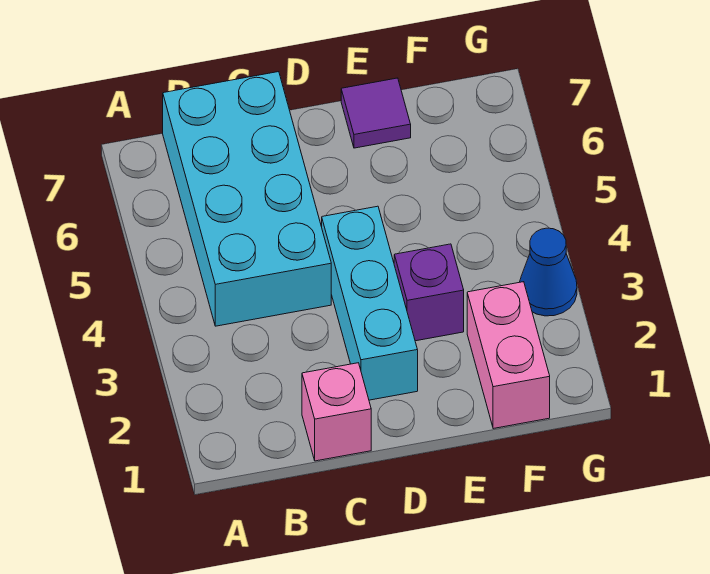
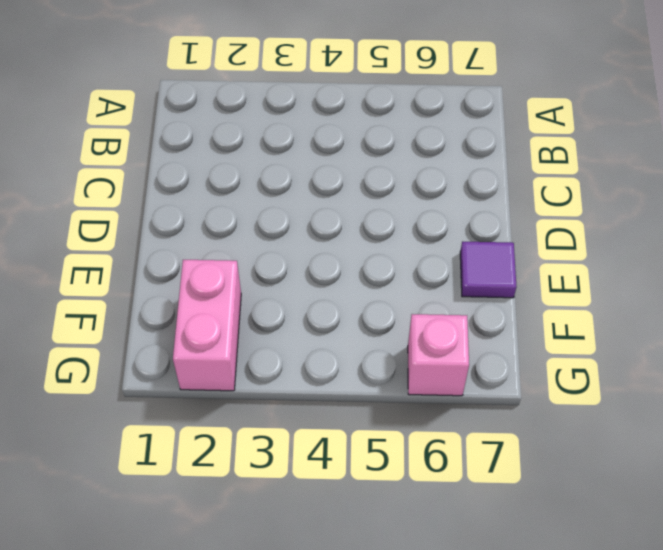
pink brick F2:G2 level 1 -> pink brick F1:F2 level 1
pink brick G6 level 1 -> pink brick C1 level 1
none -> cyan brick B4:C7 level 1
none -> cyan brick D2:D4 level 1

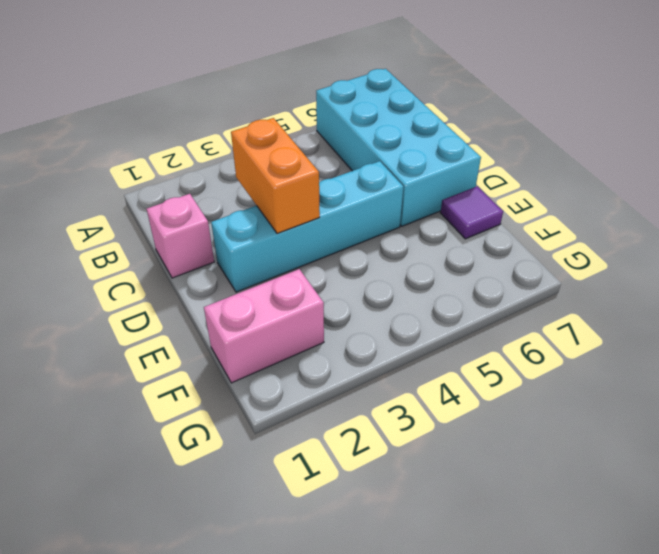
cyan brick A6:D7 level 1 -> cyan brick B4:C7 level 1
orange brick C3:D3 level 2 -> none
cyan brick D2:D5 level 1 -> cyan brick D2:D4 level 1
none -> purple brick E3 level 1
none -> blue cone G3 level 1

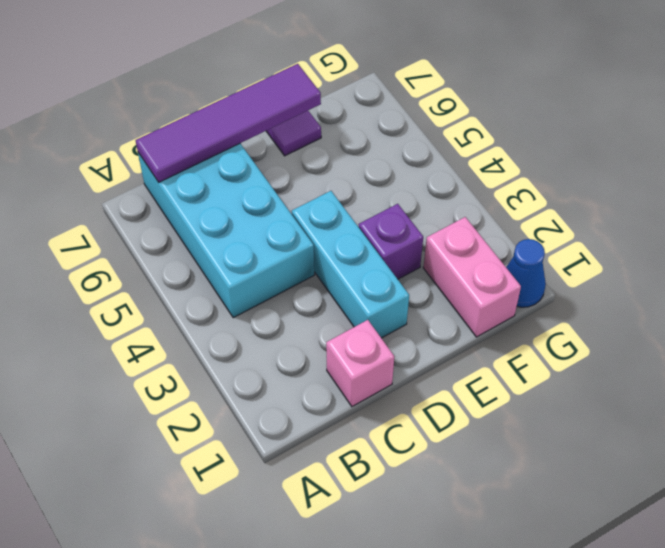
purple tile B7:E7 level 2 -> none
blue cone G1 level 1 -> blue cone G3 level 1

